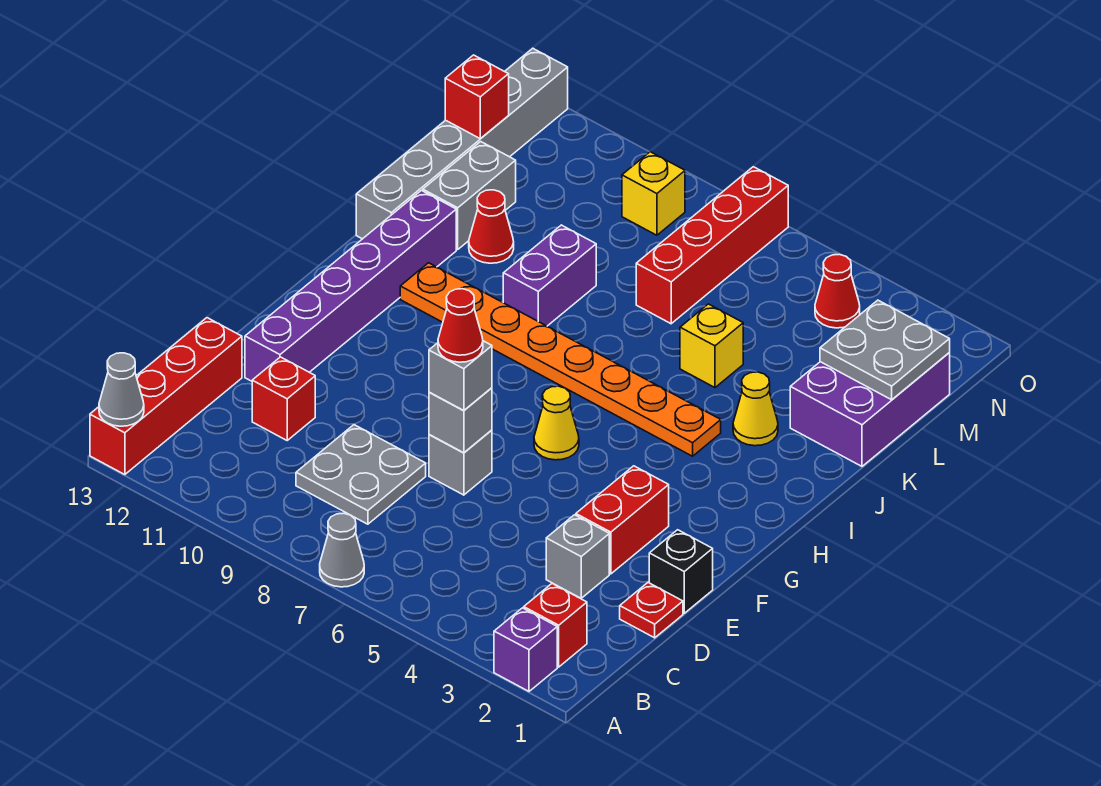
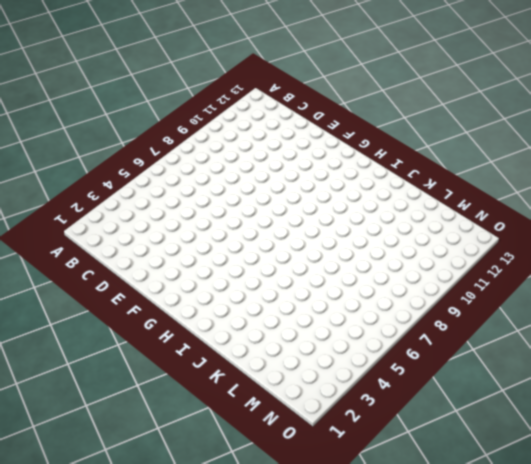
none -> purple brick A2 level 1
none -> grey cone A7 level 1
none -> red brick A13:D13 level 1
none -> red brick B2 level 1

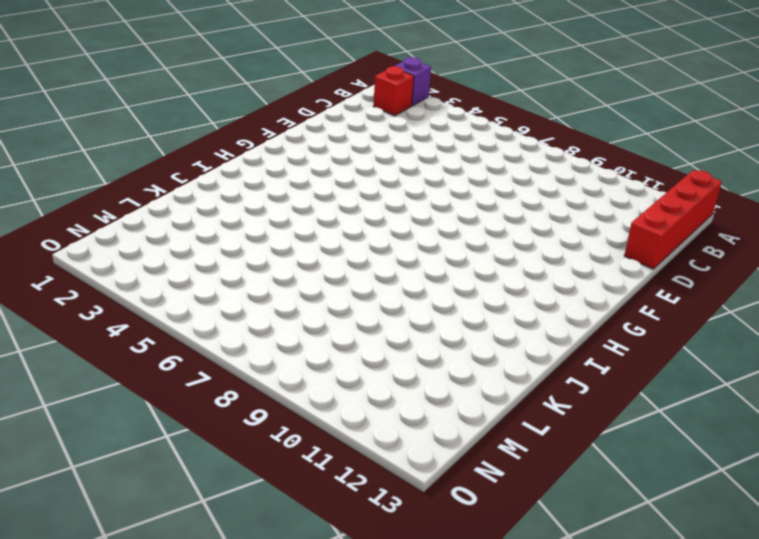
none -> grey cone A7 level 1
none -> grey plate C8:D9 level 1
none -> red plate D1 level 1
none -> grey brick D3 level 1

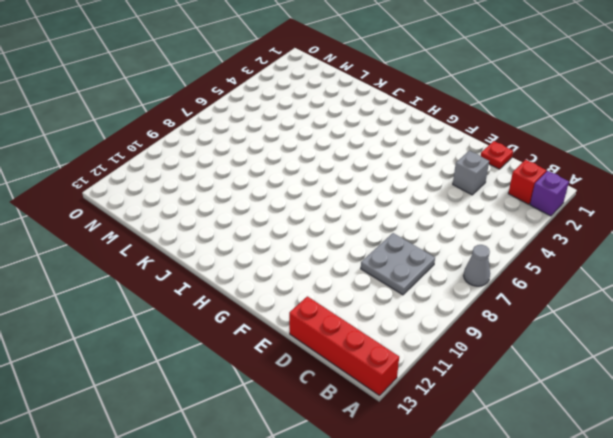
none -> red brick D11 level 1
none -> black brick E1 level 1
none -> red brick E3:F3 level 1
none -> grey brick E7 level 1

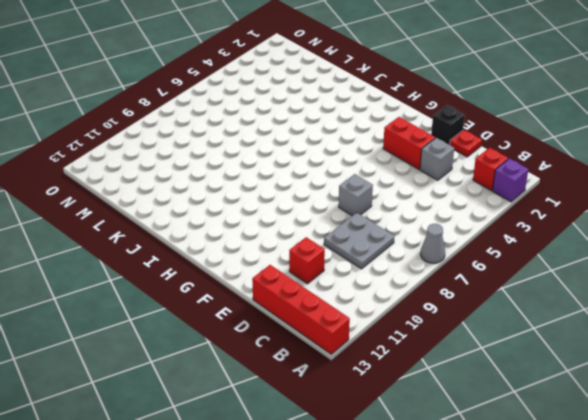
none -> purple brick E12:J12 level 1
none -> yellow cone G6 level 1
none -> orange plate I4:I11 level 1
none -> yellow cone J3 level 1

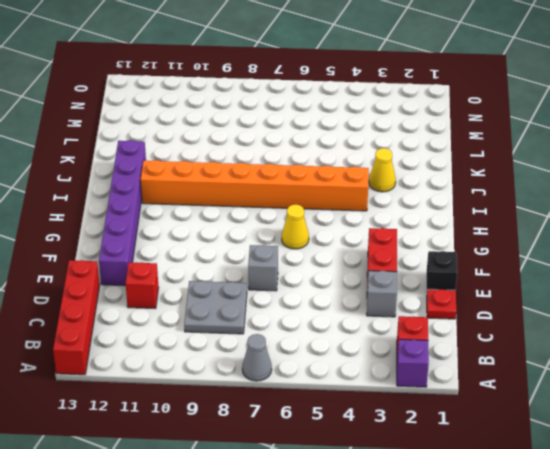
orange brick I4:I11 level 1 -> orange plate I4:I11 level 1
none -> purple brick J9:K9 level 1
none -> grey brick J13:O13 level 1
none -> purple brick K1:M2 level 1
none -> yellow brick K5 level 1

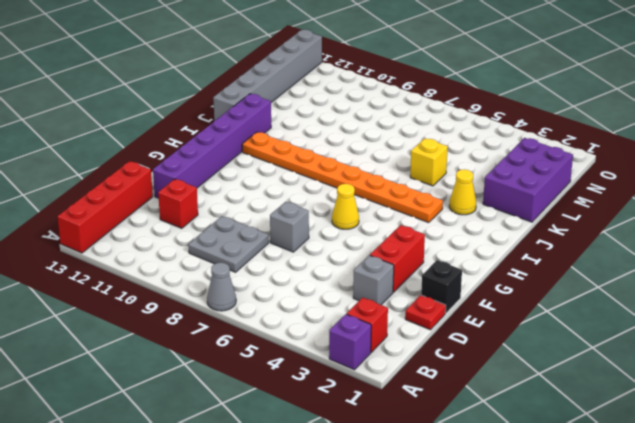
none -> purple brick J9:K9 level 1
none -> red cone K11 level 1
none -> grey brick K12:L12 level 1
none -> red brick L7:O7 level 1

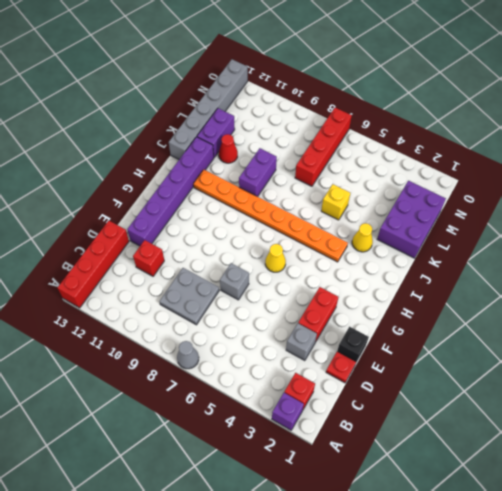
purple brick K12:L12 level 1 -> grey brick K12:L12 level 1
none -> red cone N4 level 1
none -> yellow brick N9 level 1
none -> grey cone A13 level 2
none -> grey brick E7 level 2

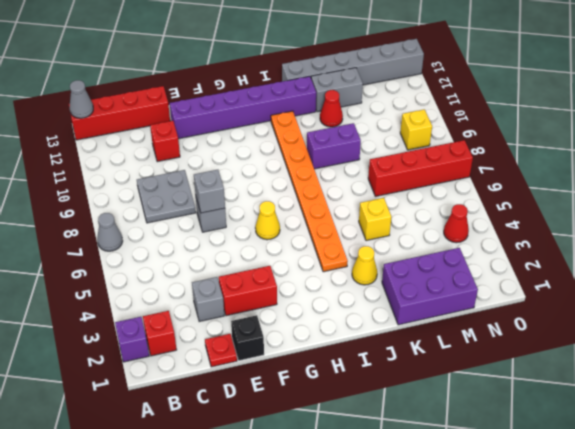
none -> grey plate L1:M2 level 2
none -> red brick M13 level 2
none -> grey brick E7 level 3
none -> red cone E7 level 4

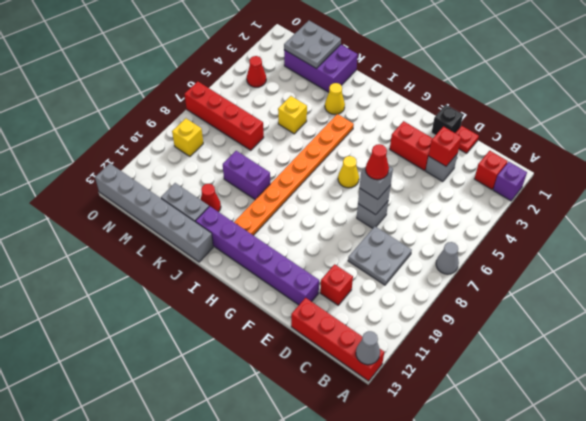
red brick D3 level 2 -> red brick M13 level 2

